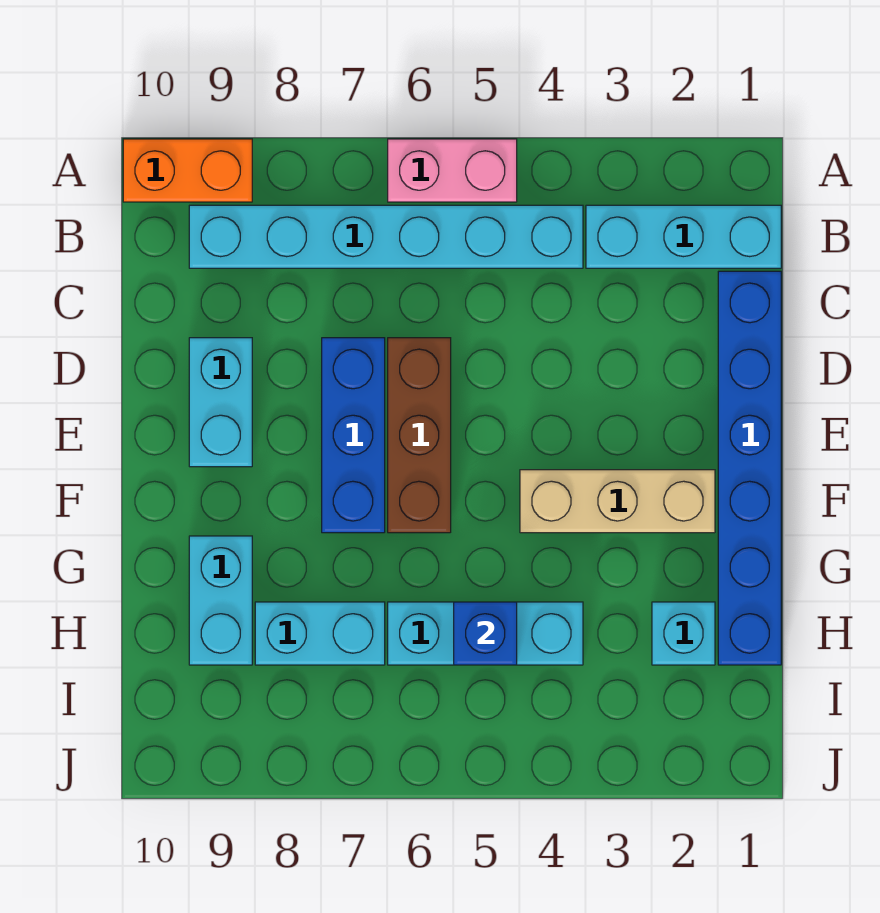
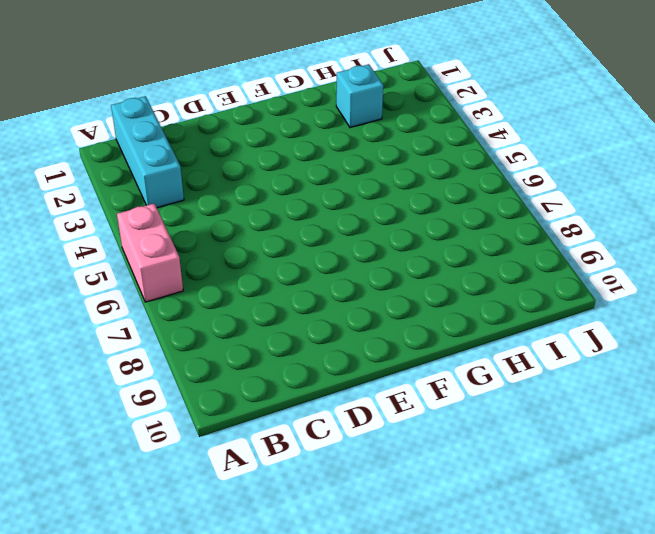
none -> orange brick A9:A10 level 1
none -> cyan brick B4:B9 level 1
none -> blue brick C1:H1 level 1

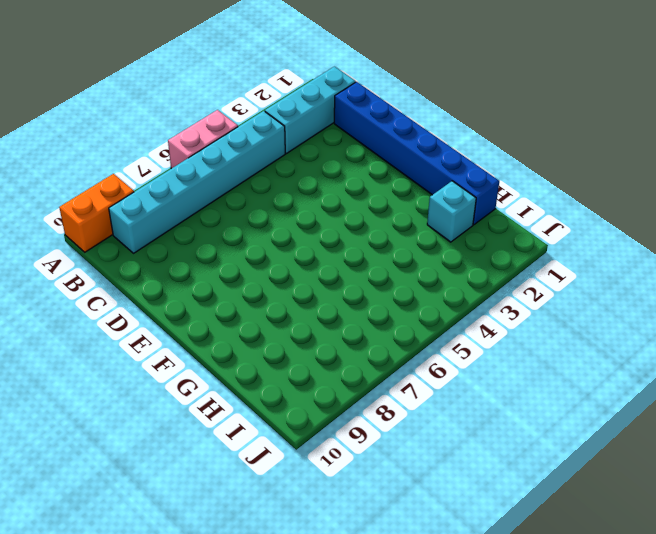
none -> brown brick D6:F6 level 1
none -> blue brick D7:F7 level 1
none -> cyan brick D9:E9 level 1

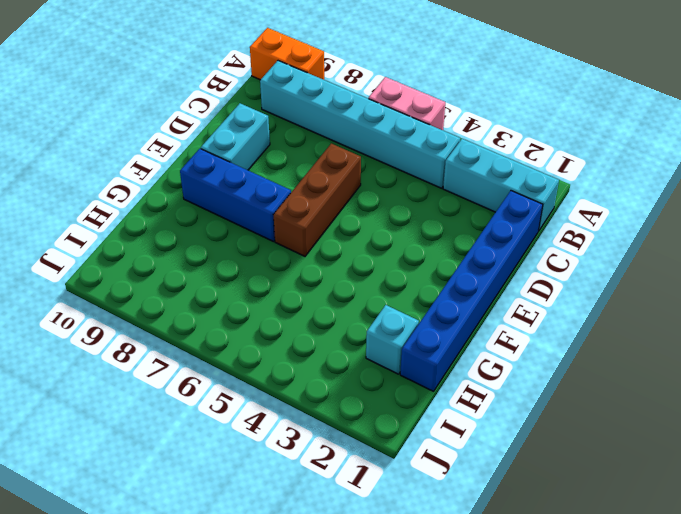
blue brick F7:F9 level 1 -> blue brick D7:F7 level 1
none -> tan brick F2:F4 level 1
none -> cyan brick G9:H9 level 1
none -> cyan brick H4:H6 level 1

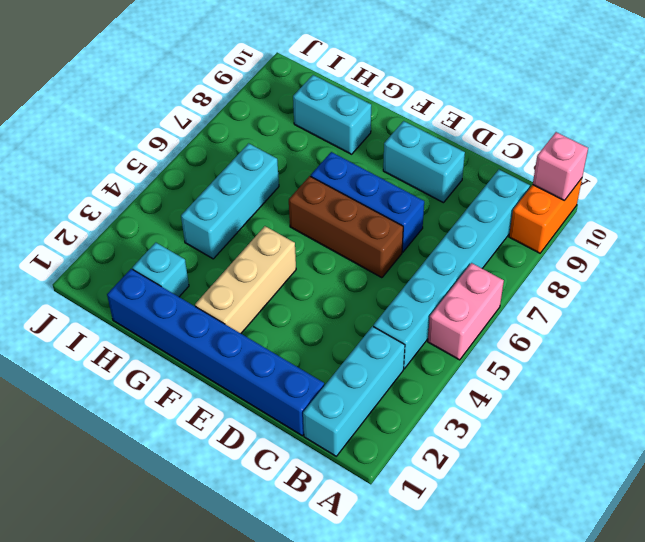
pink brick A10 level 2 -> none
none -> cyan brick H7:H8 level 1
none -> blue brick H5 level 2

